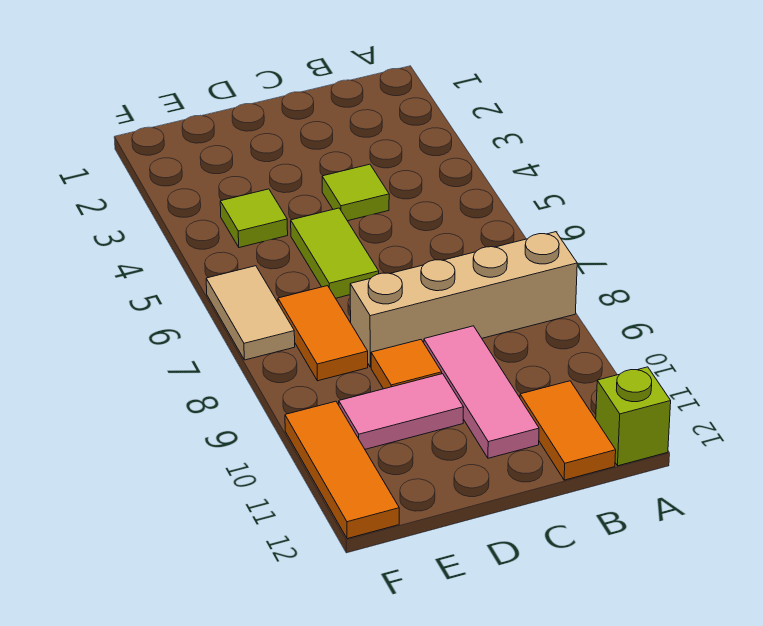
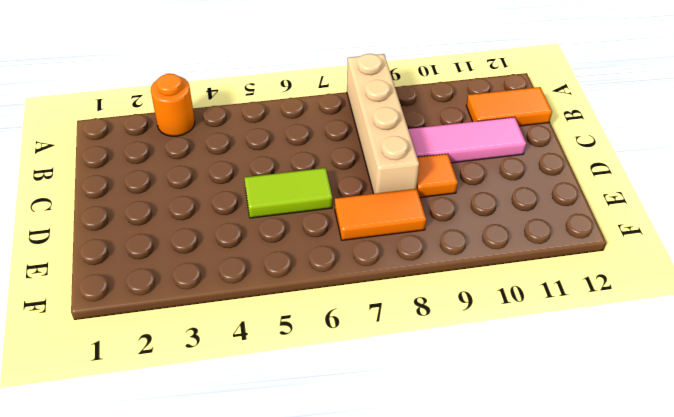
orange round brick A3 level 1 -> none
none -> lime brick A12 level 1
none -> lime tile C4 level 1
none -> pink tile D10:E10 level 1

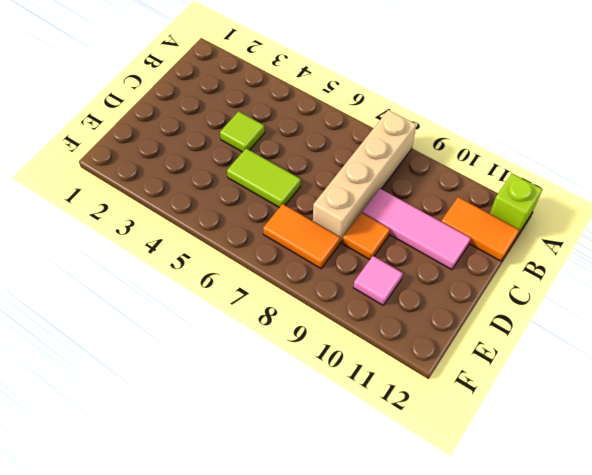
pink tile E10 level 1 -> pink tile D10:E10 level 1
none -> lime tile E4 level 1
none -> tan tile F6:F7 level 1
none -> orange tile F10:F12 level 1

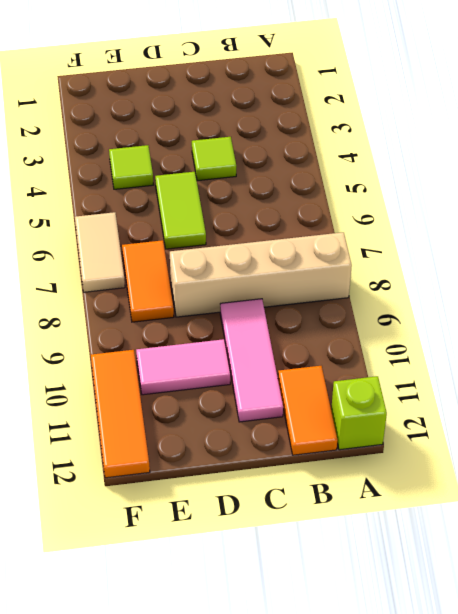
none -> orange tile D9 level 1

